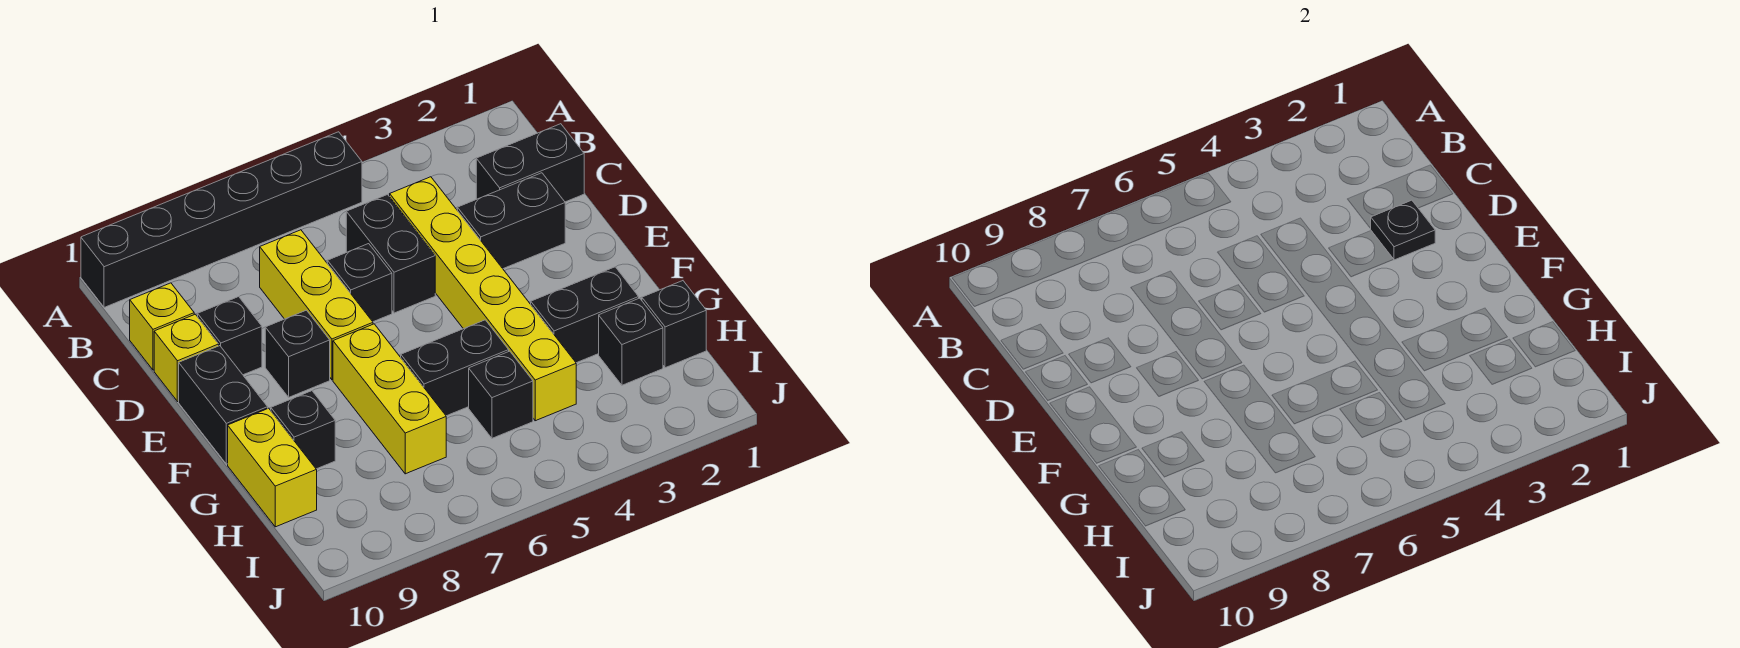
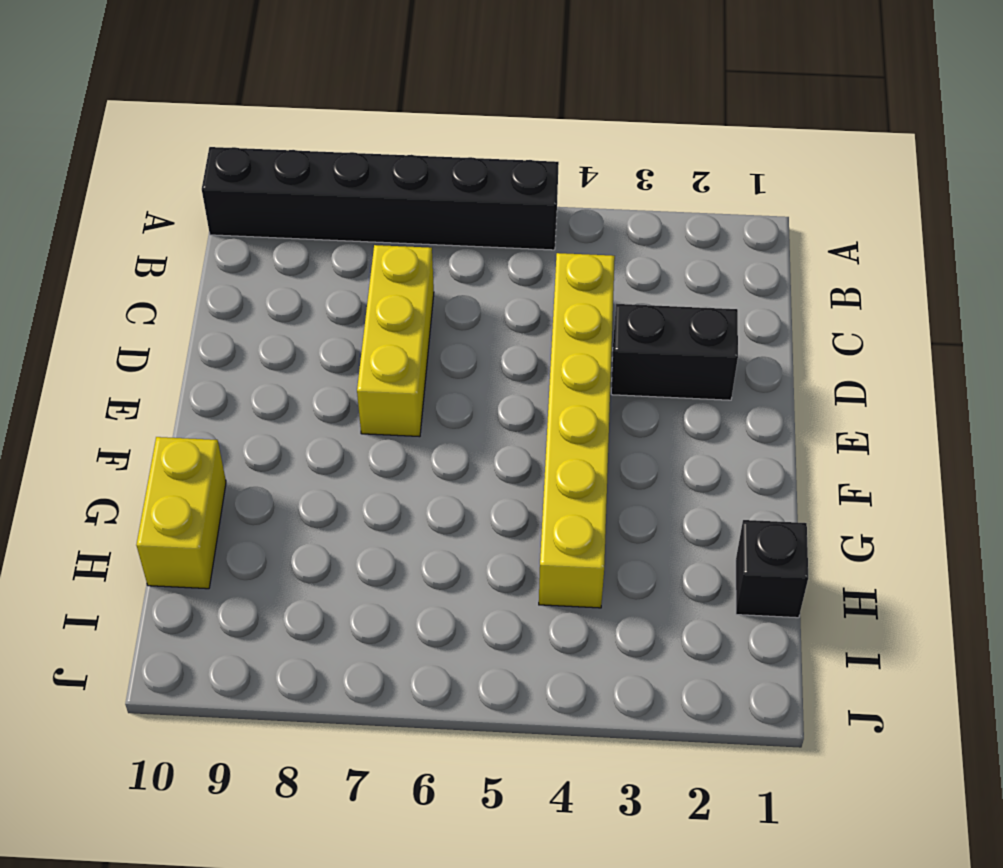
none -> black brick C1:C2 level 1
none -> black brick C5:D5 level 1
none -> yellow brick C10 level 1

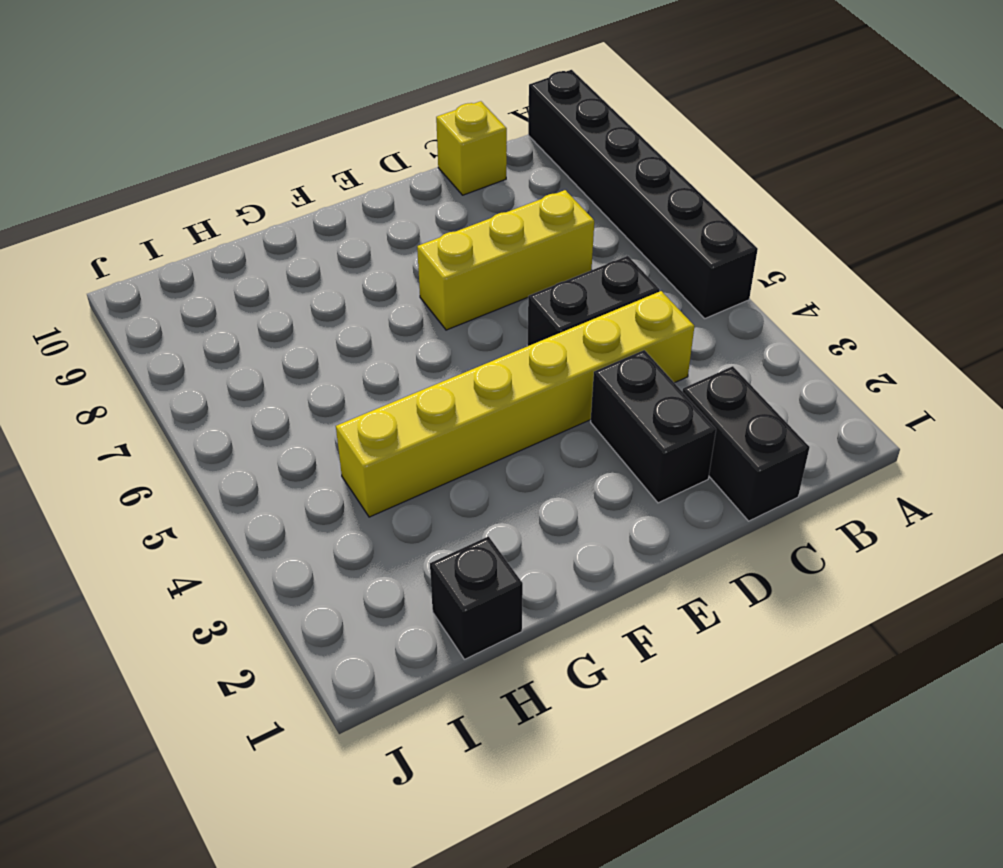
none -> black brick D6 level 1
none -> black brick D9 level 1
none -> yellow brick D10 level 1

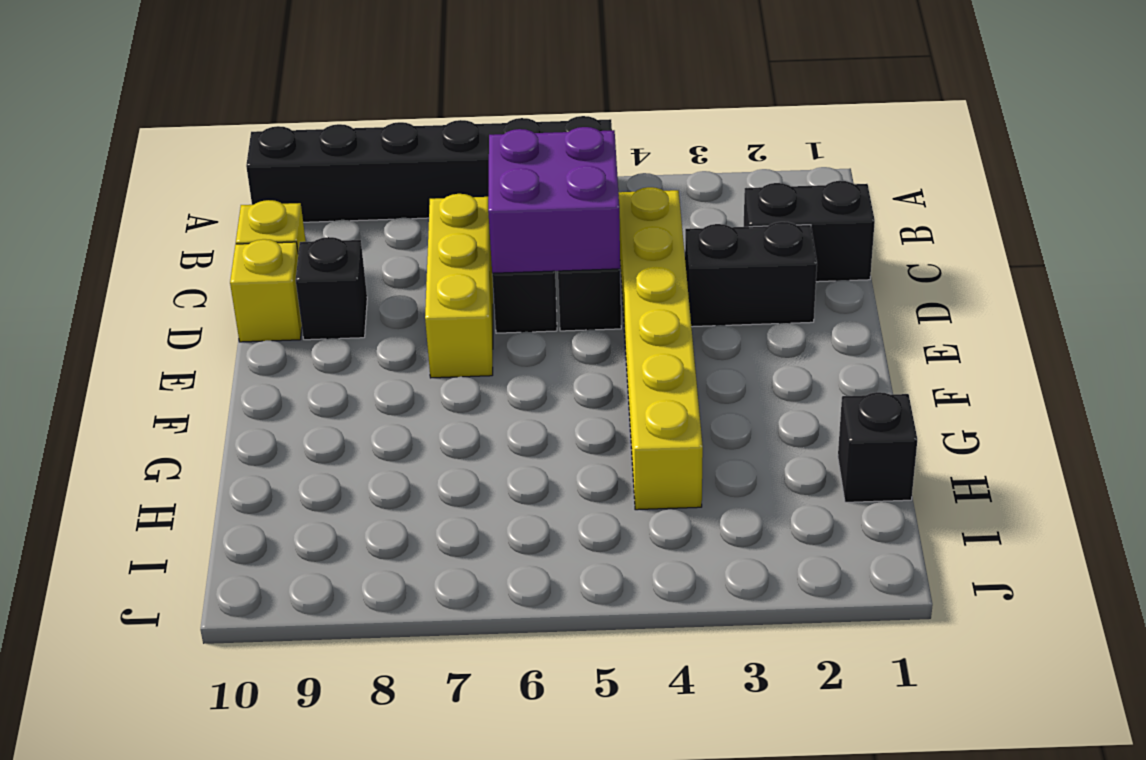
purple brick C5:D6 level 2 -> none
none -> black brick E8 level 1
none -> black brick E10:F10 level 1
none -> yellow brick F7:H7 level 1

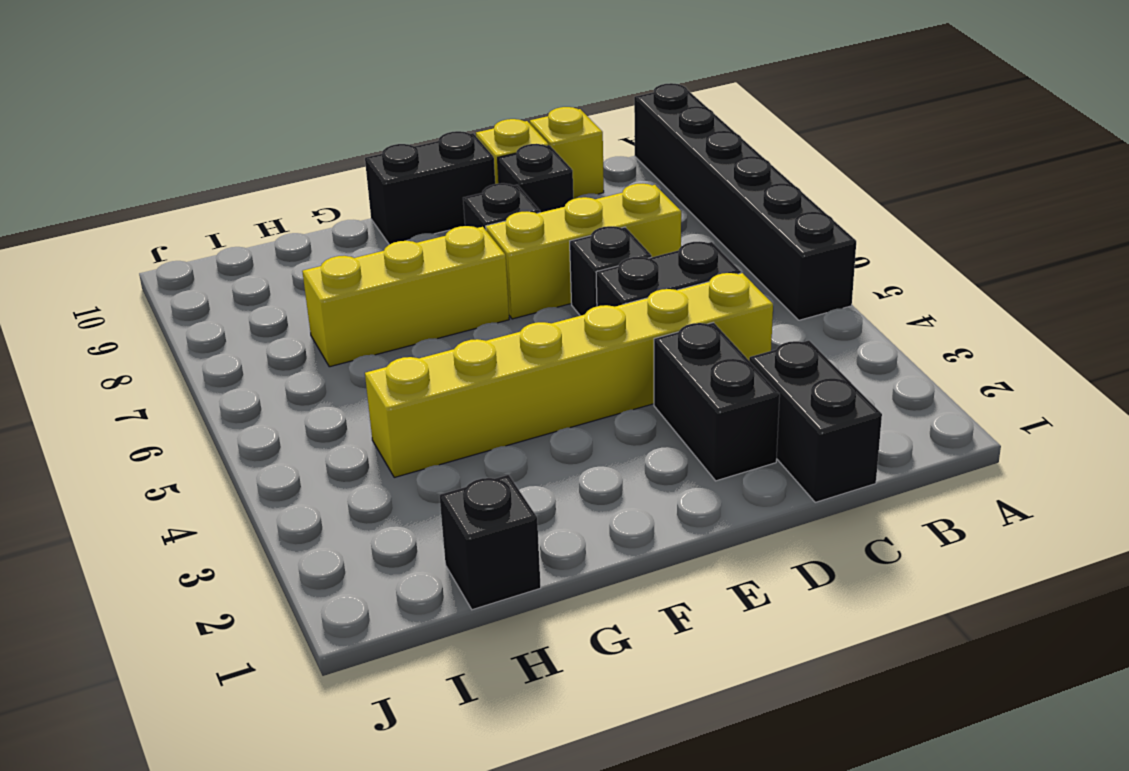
none -> black brick G2:G3 level 1
none -> black brick G5:G6 level 1
none -> black brick G9 level 1

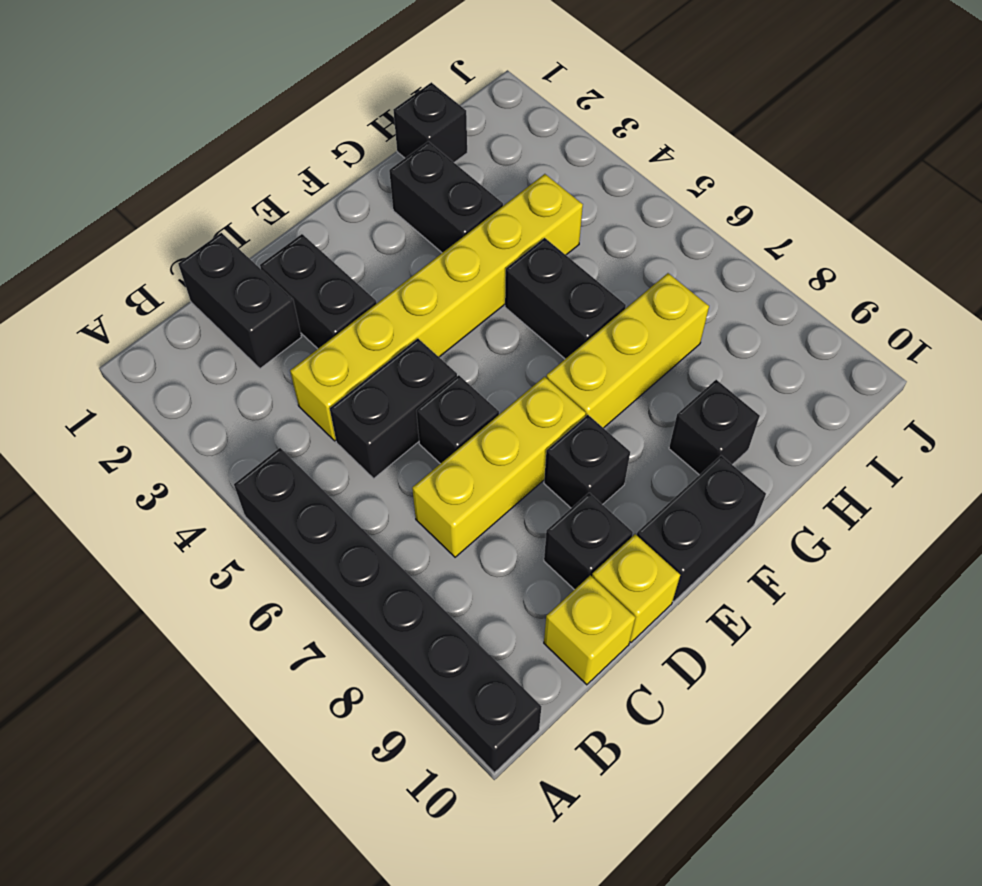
none -> yellow brick G10:H10 level 1
none -> black brick H2 level 1
none -> black brick H5 level 1

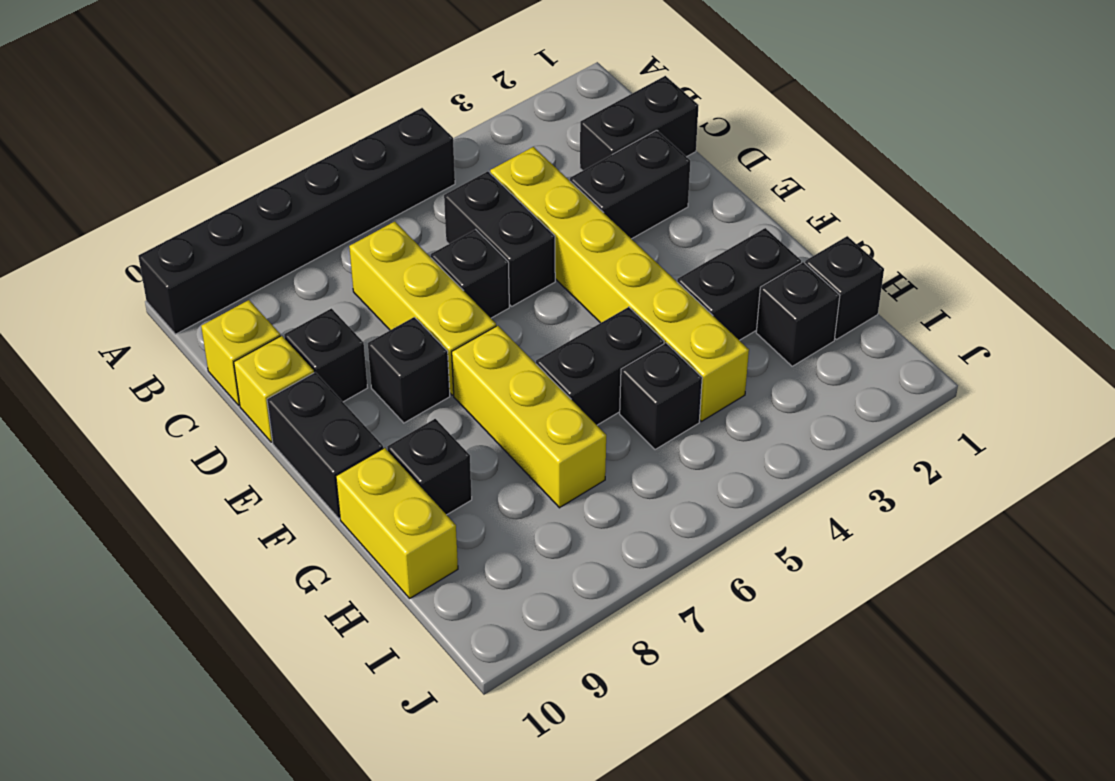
none -> black plate D2 level 2

